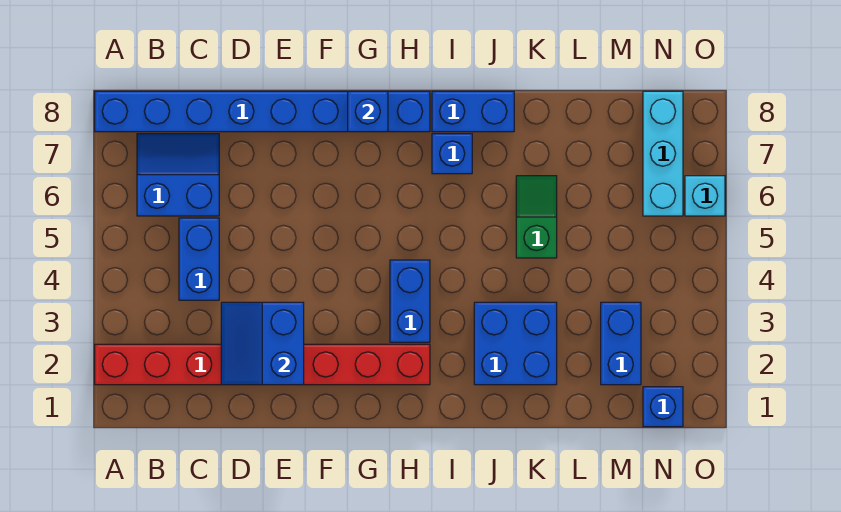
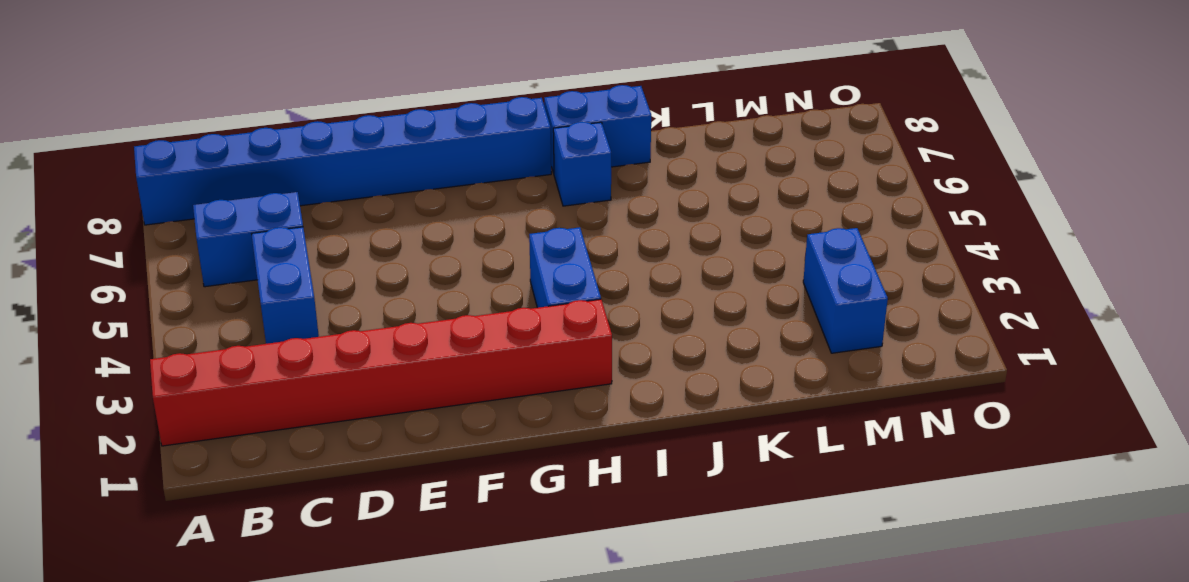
none -> blue brick J2:K3 level 1
none -> green slope K5:K6 level 1 top 5
none -> blue brick N1 level 1

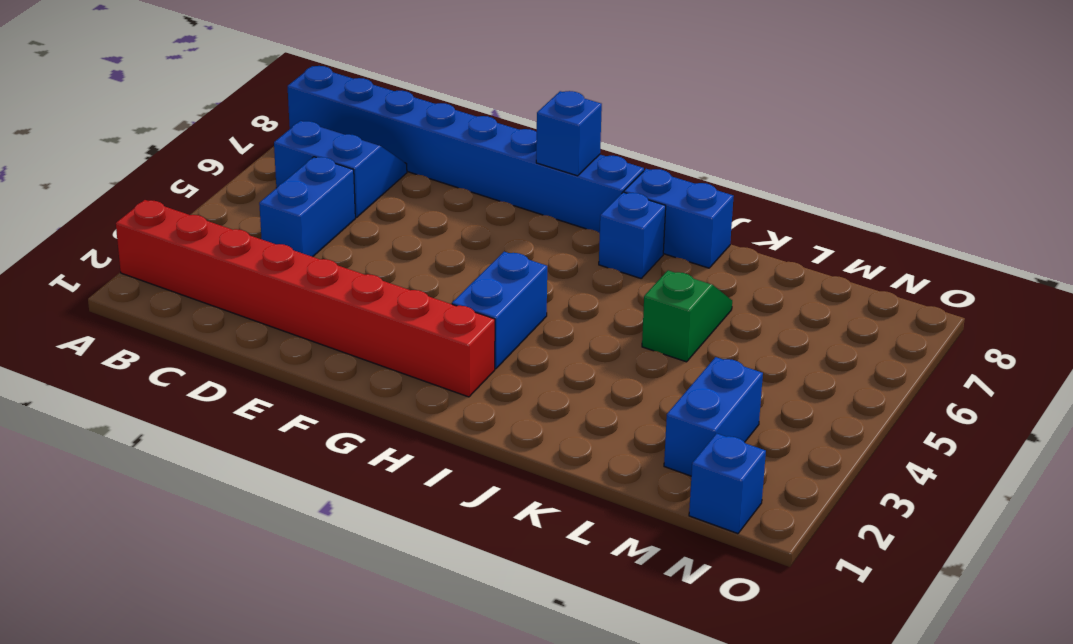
none -> blue brick J2:K3 level 1
none -> cyan brick N6:N8 level 1
none -> cyan brick O6 level 1

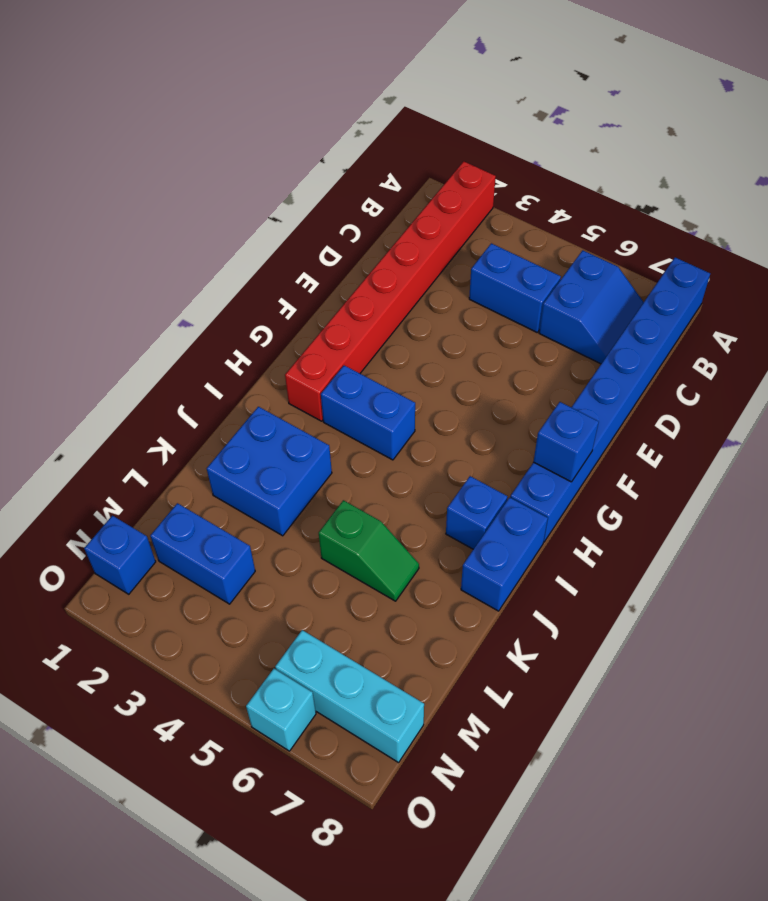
none -> blue slope D2:E3 level 2 top E

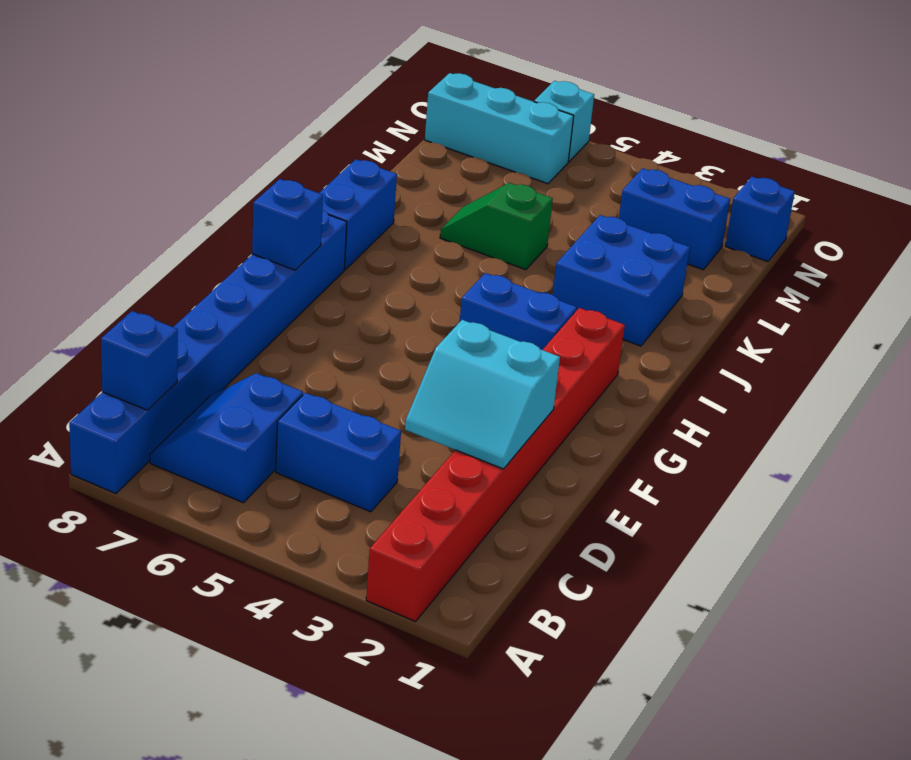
blue brick B8 level 2 -> blue brick I7 level 1
cyan slope D2:E3 level 2 top E -> blue slope D2:E3 level 2 top E

